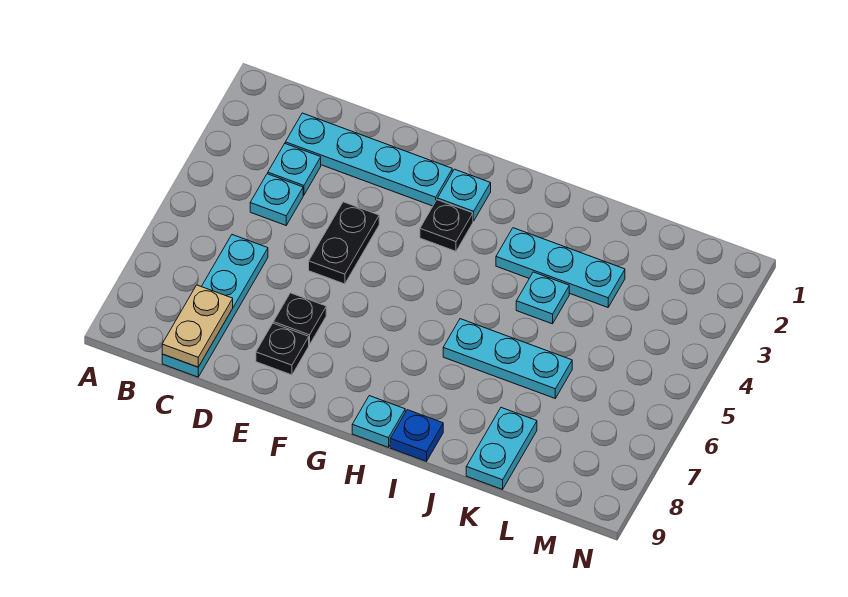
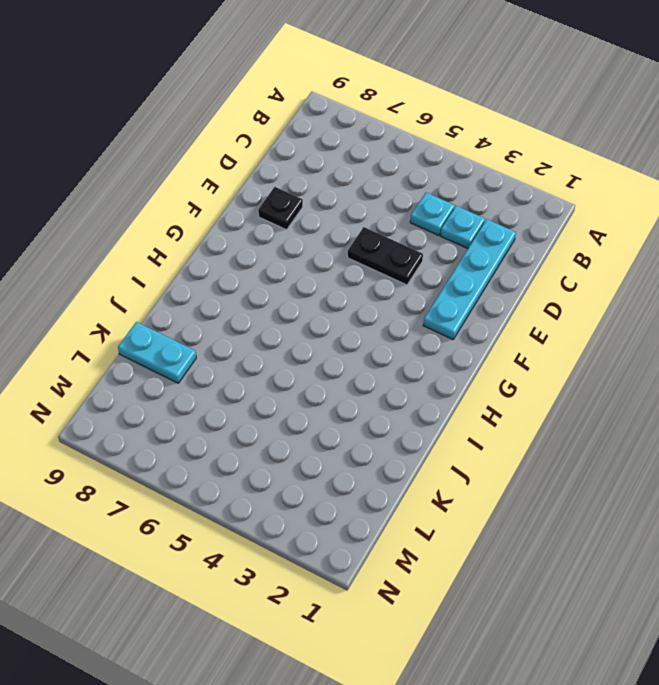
none -> cyan plate C6:C9 level 1
none -> black plate E7 level 1
none -> cyan plate G2 level 1

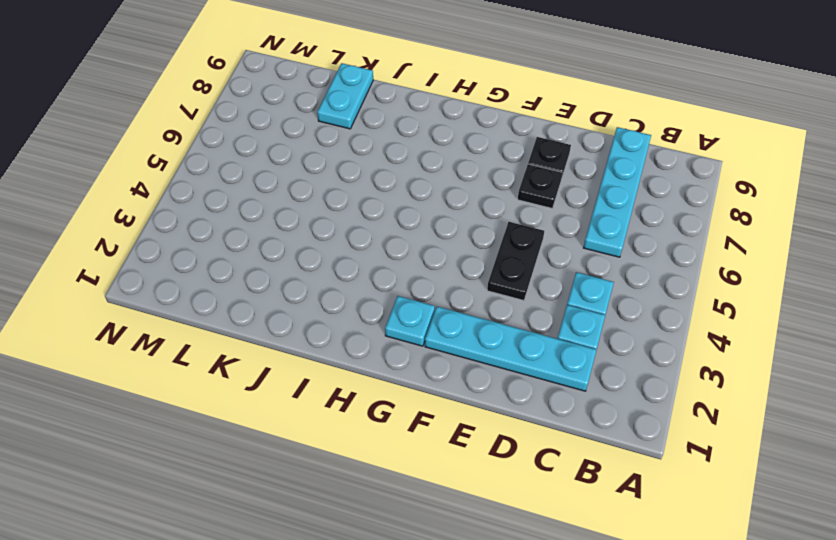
none -> black plate G3 level 1
none -> cyan plate H9 level 1
none -> cyan plate I3:K3 level 1

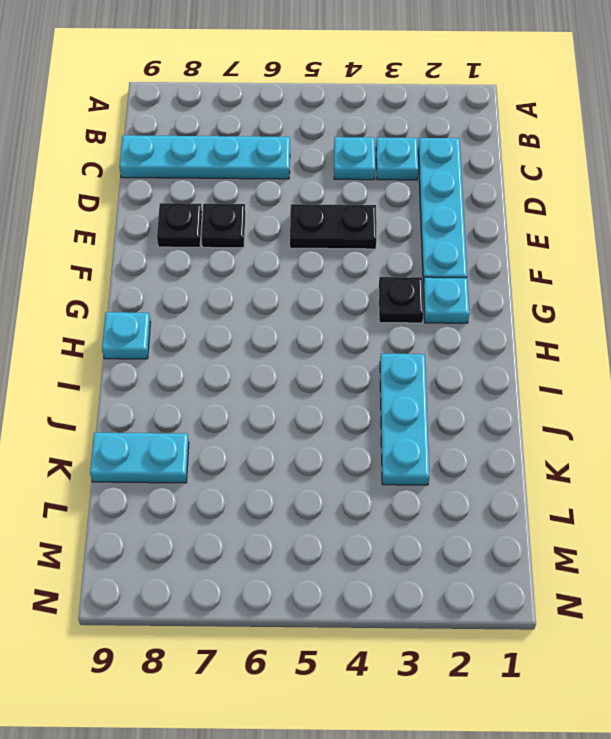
none -> cyan plate I6:K6 level 1
none -> blue plate I9 level 1
none -> cyan plate J4 level 1

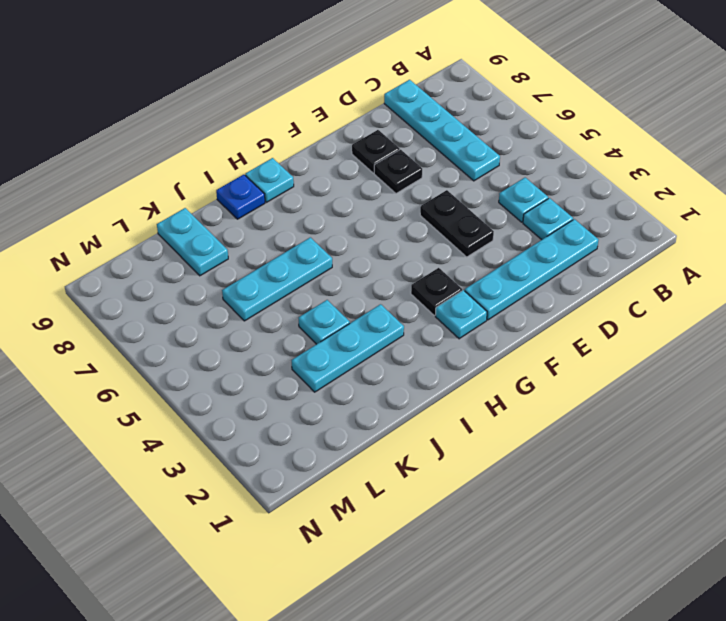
none -> tan plate C8:C9 level 2

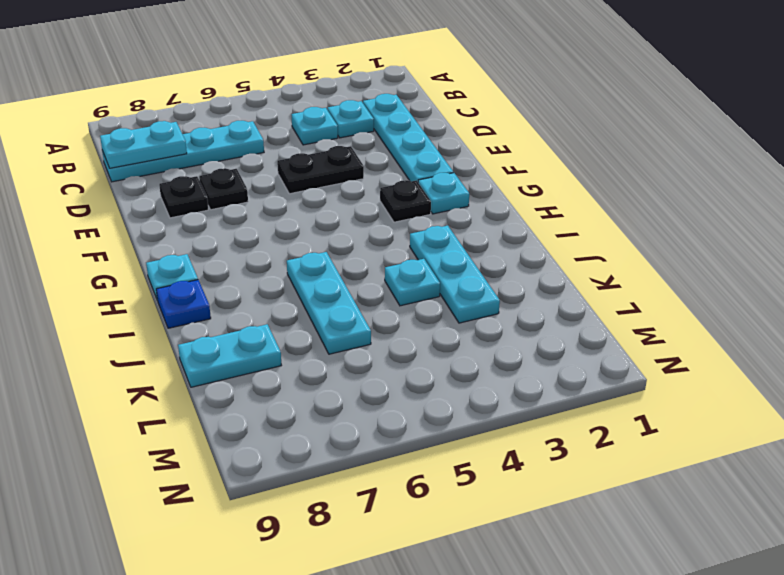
cyan plate C8:C9 level 2 -> tan plate C8:C9 level 2

